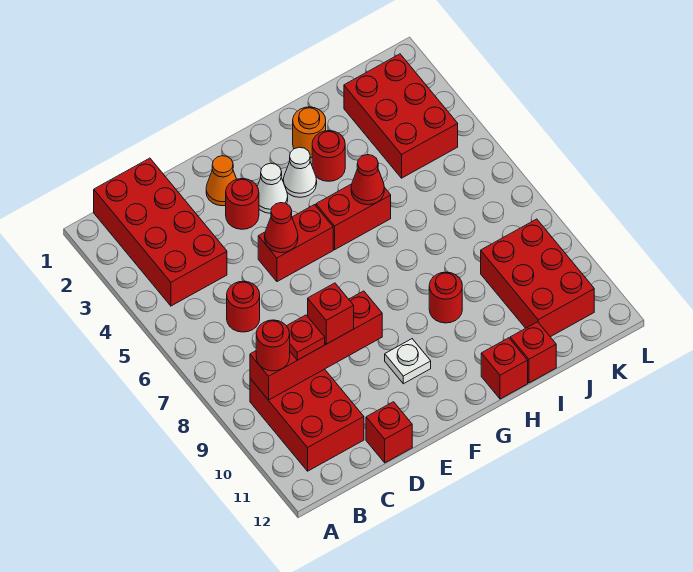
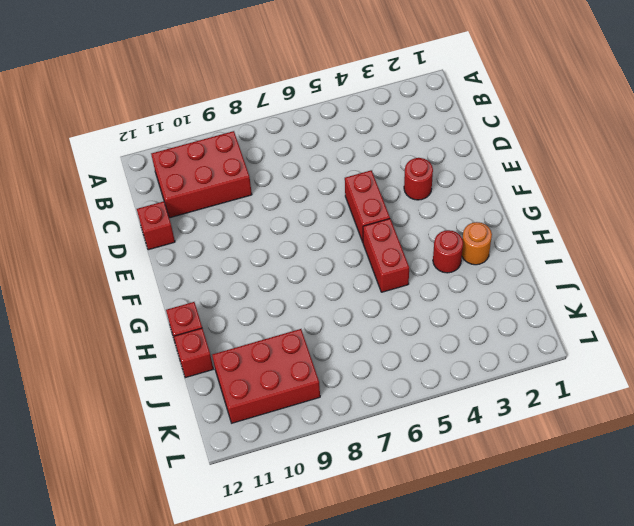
none -> red brick B1:C4 level 1
none -> red round brick C6 level 1
none -> orange cone E2 level 1

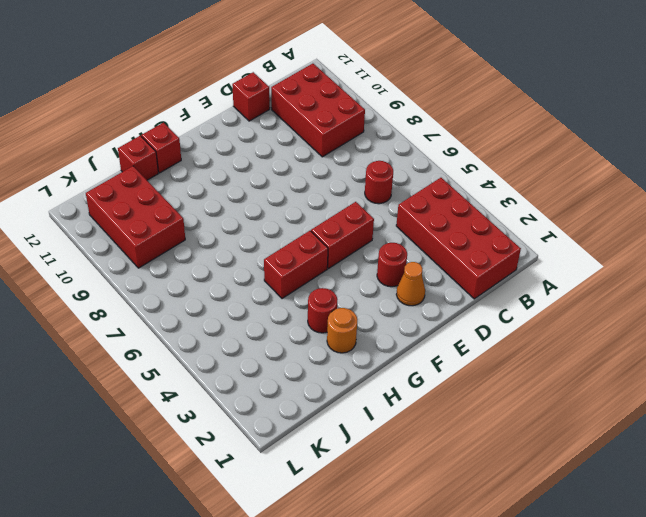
none -> white cone F3 level 1
none -> white plate F10 level 1
none -> white cone G3 level 1

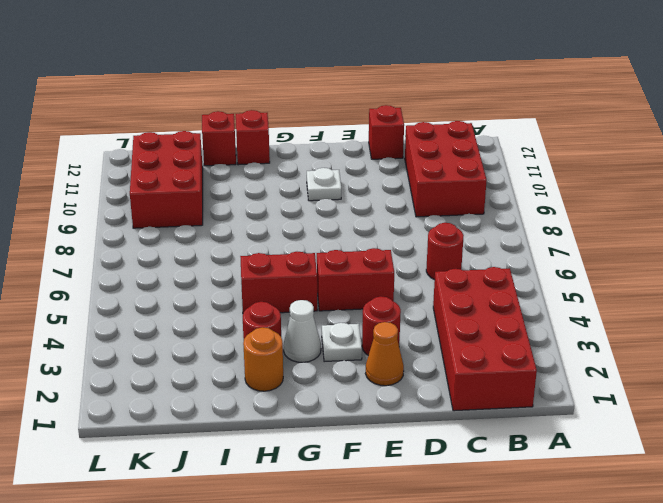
white plate F3 level 1 -> white cone F3 level 1
none -> red round brick H9 level 1
none -> red brick J2:K4 level 1
none -> red brick B9:E9 level 2

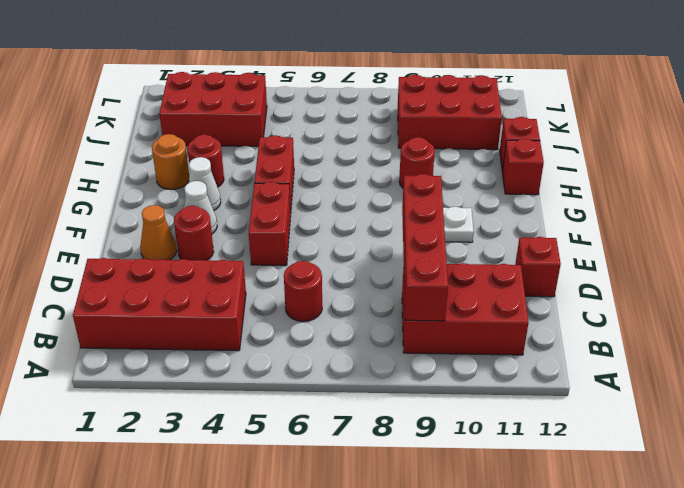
none -> red cone E5 level 2
none -> red cone H5 level 2
none -> red round brick B9 level 3

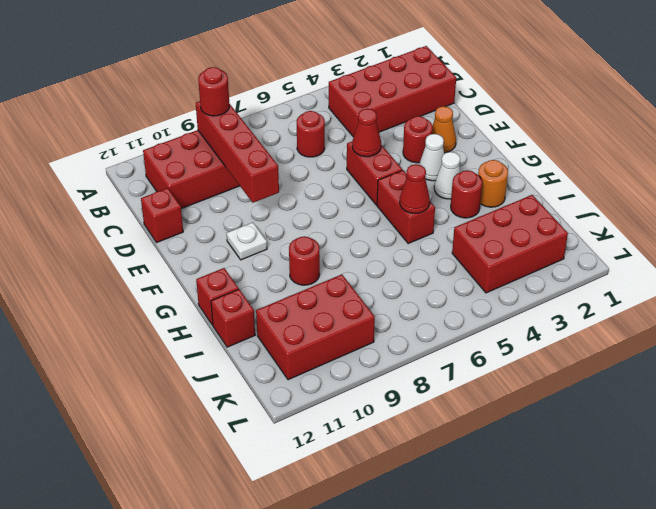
none -> red plate C9 level 3
none -> red brick D9 level 3

